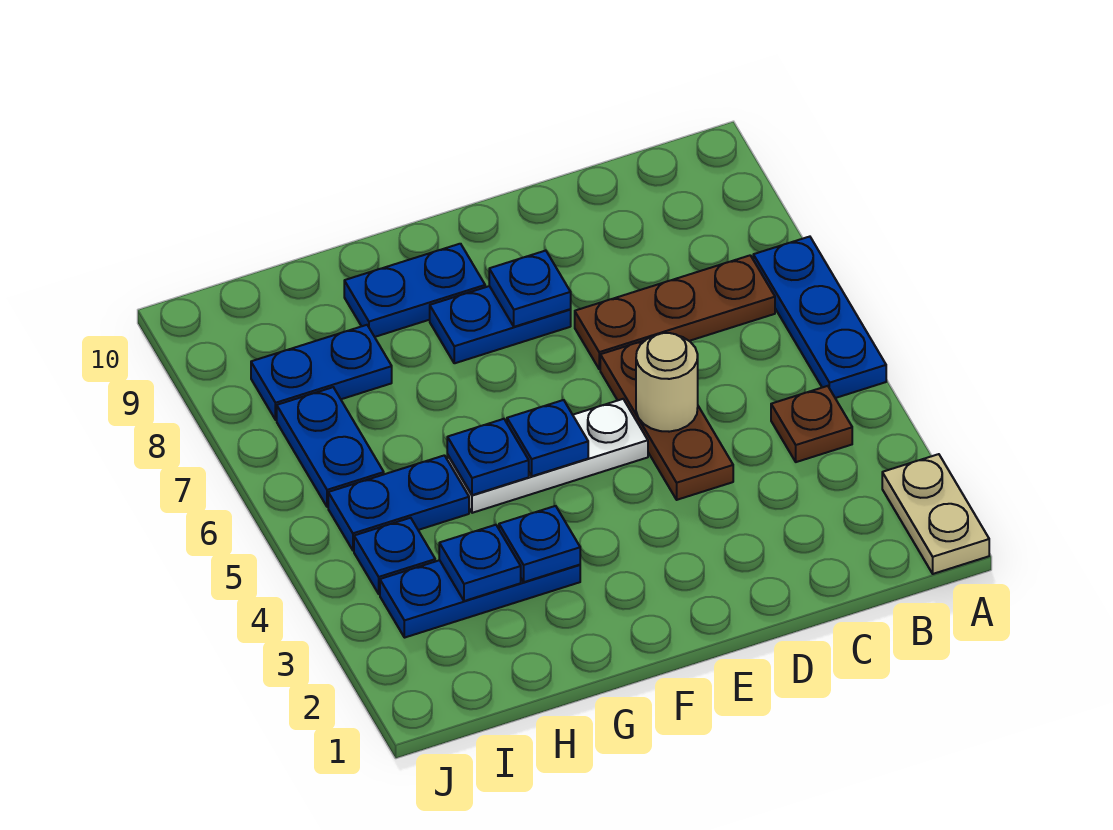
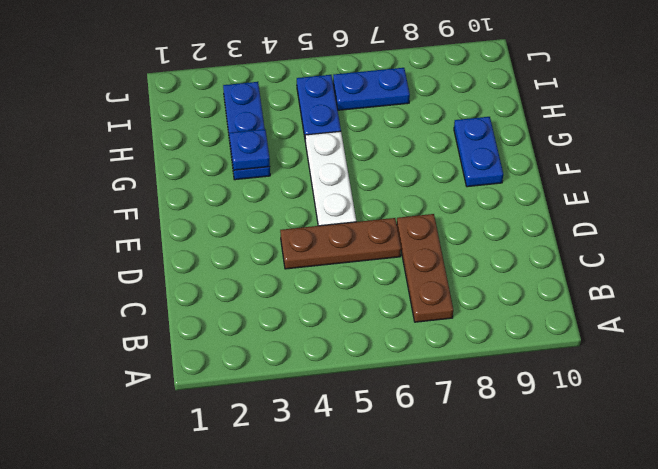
none -> tan plate A1:A2 level 1
none -> blue plate A5:A7 level 1
none -> brown plate B4 level 1

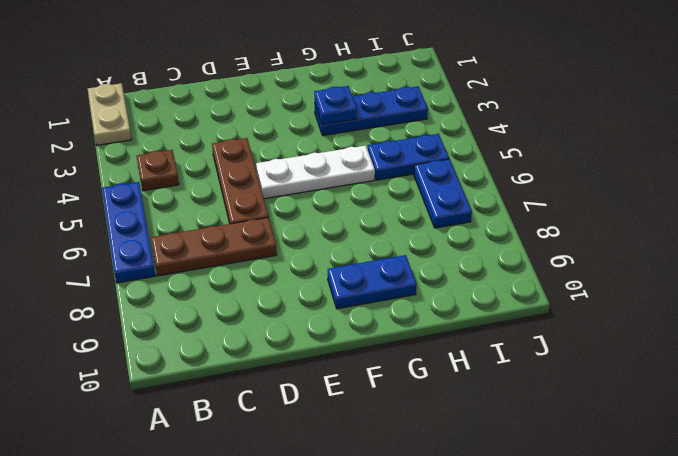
none -> blue plate E8:F8 level 1
none -> blue plate H8:I8 level 1
none -> blue plate I4 level 1

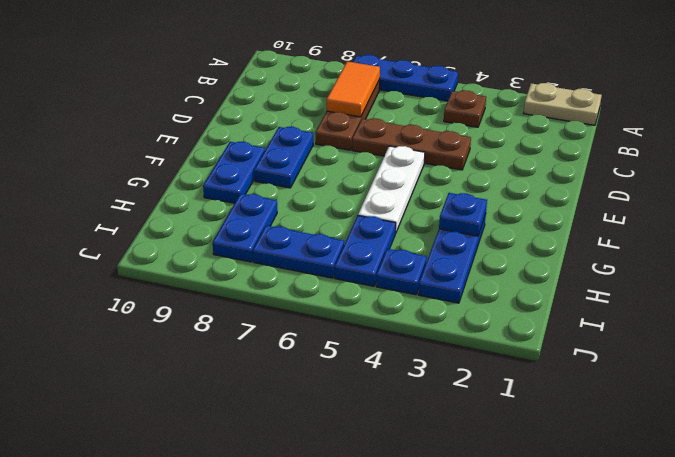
orange tile B7:C7 level 2 -> none
none -> tan round brick D5 level 2
none -> blue plate E8 level 2
none -> blue plate F5 level 2

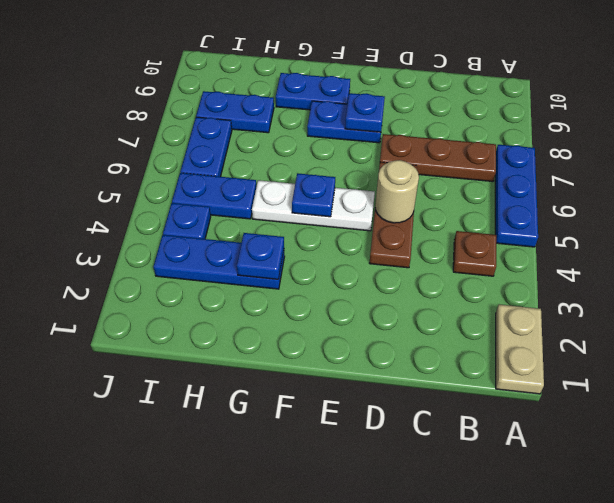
none -> blue plate G5 level 2
none -> blue plate H3 level 2

